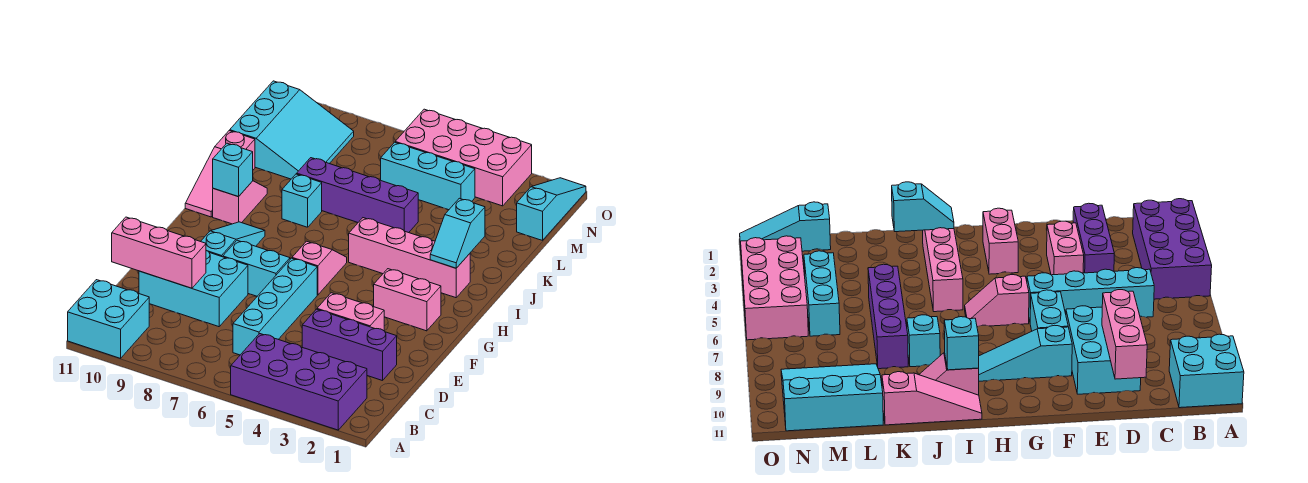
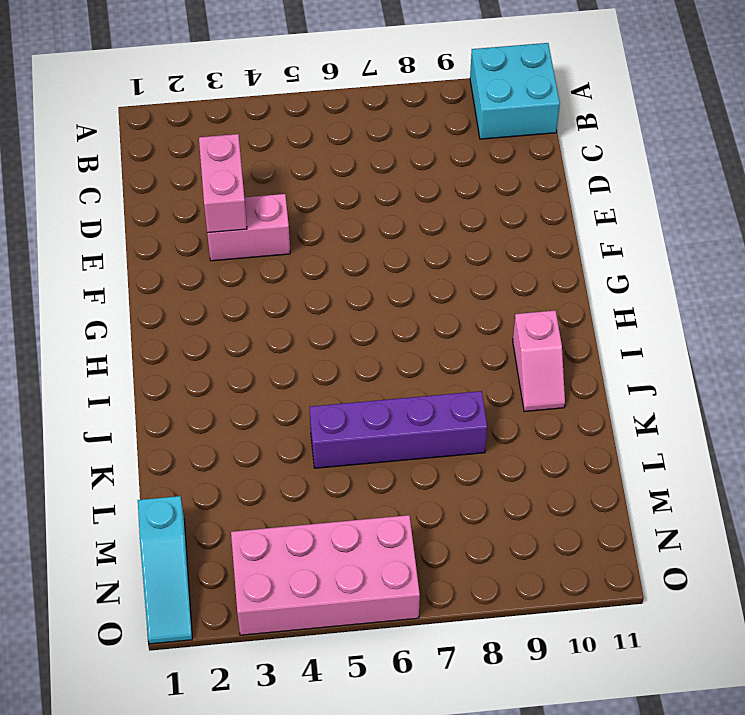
pink brick D3:E3 level 2 -> pink brick G2:G3 level 1
none -> purple brick A2:B5 level 1
none -> cyan brick C6:F6 level 1
none -> purple brick D2:D4 level 1

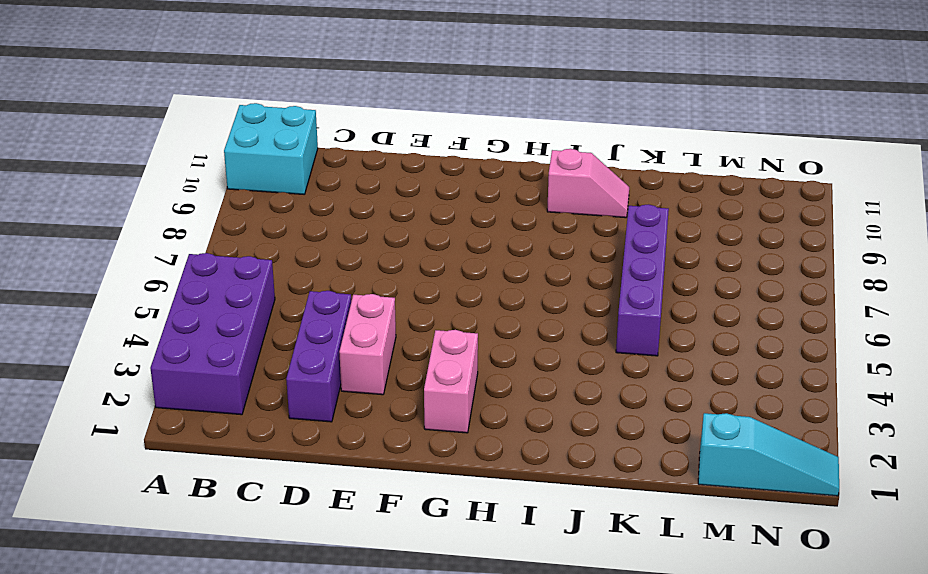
none -> cyan brick C6:F6 level 1
none -> cyan brick D8:E10 level 1
none -> cyan brick F7:F8 level 1

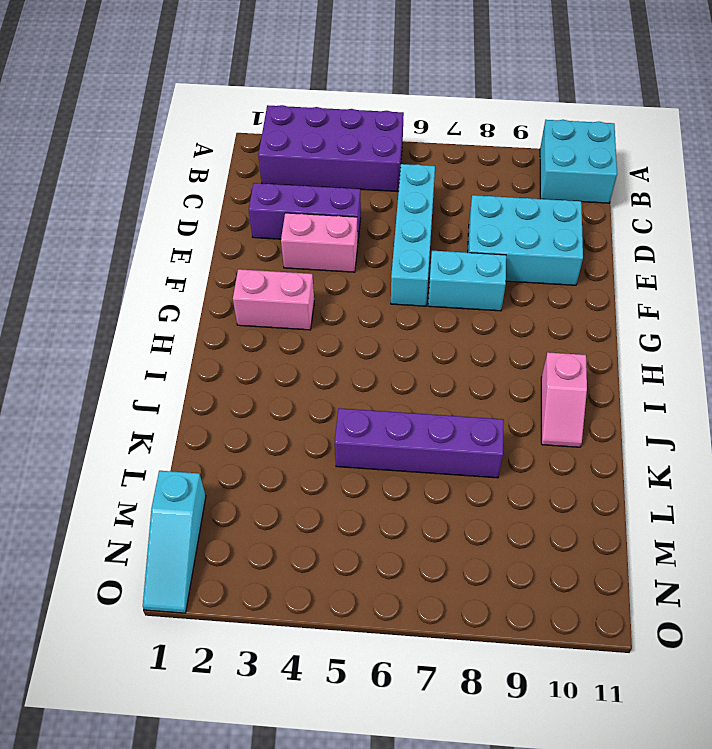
none -> cyan slope F9:H9 level 1 top F
none -> pink slope G6:H6 level 1 top G
none -> pink brick I2:I5 level 1

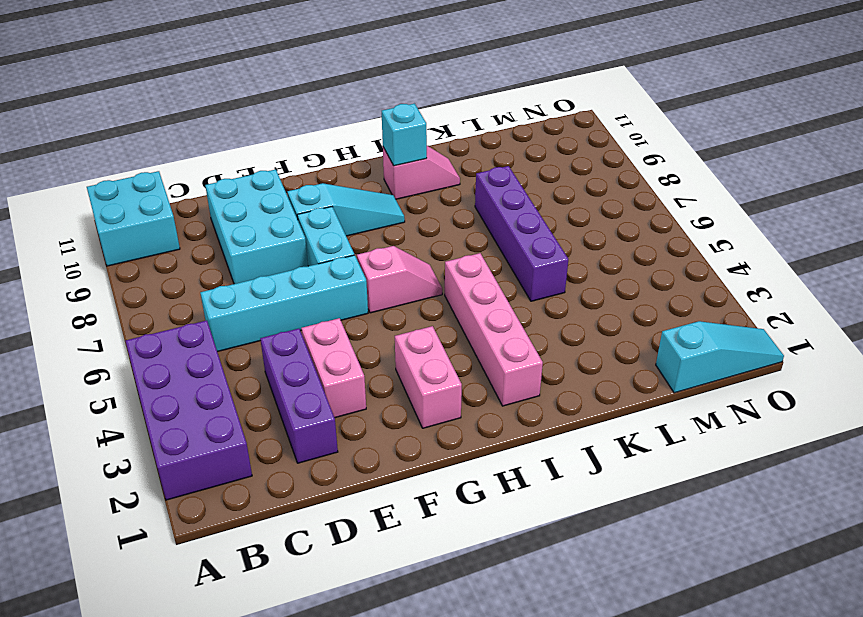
none -> pink slope I11:K11 level 1 top K
none -> cyan brick J8 level 1
none -> cyan slope L9:N11 level 1 top 11

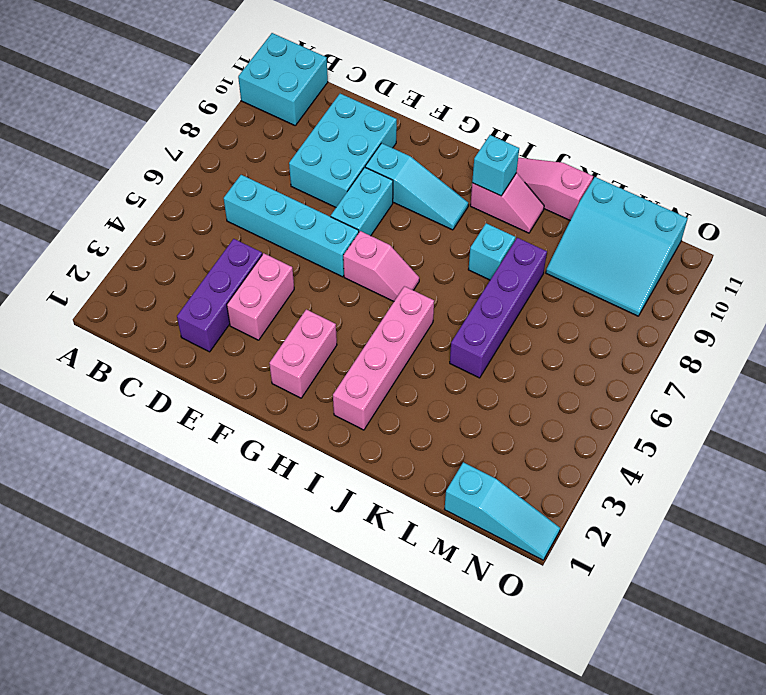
none -> purple brick A2:B5 level 1
none -> cyan brick M4:M6 level 1
none -> pink brick N3:O6 level 1

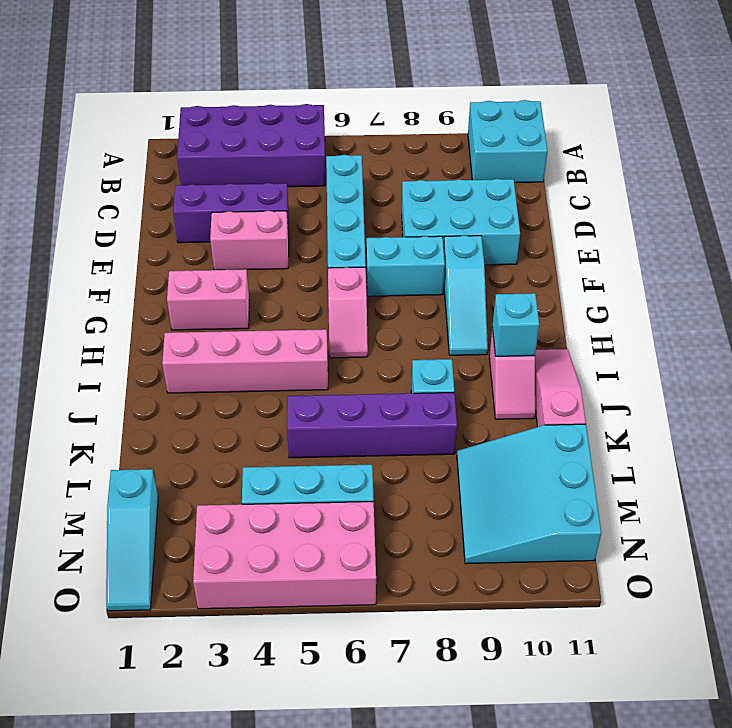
none -> pink brick D9:D11 level 2
none -> cyan slope I2:J2 level 2 top J

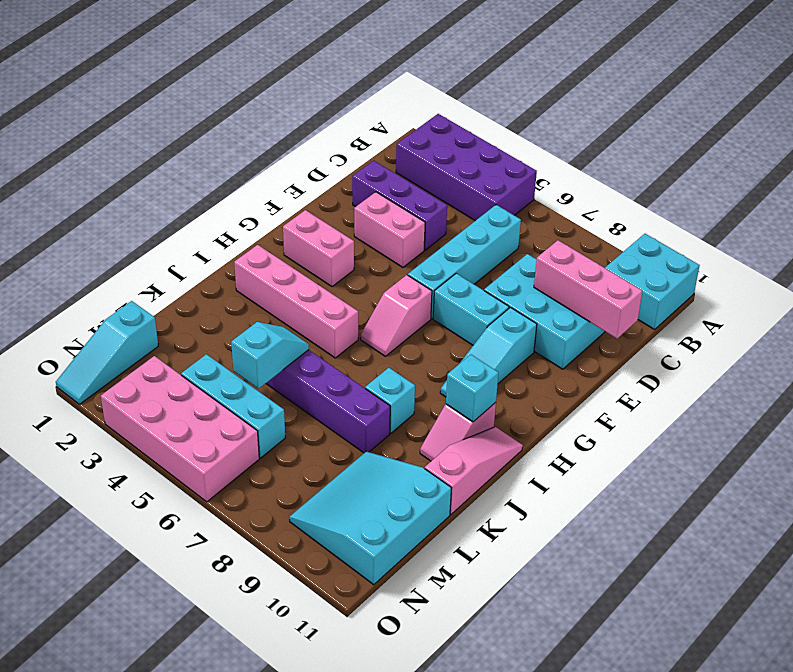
cyan slope K5:L5 level 2 top L -> cyan slope I2:J2 level 2 top J

